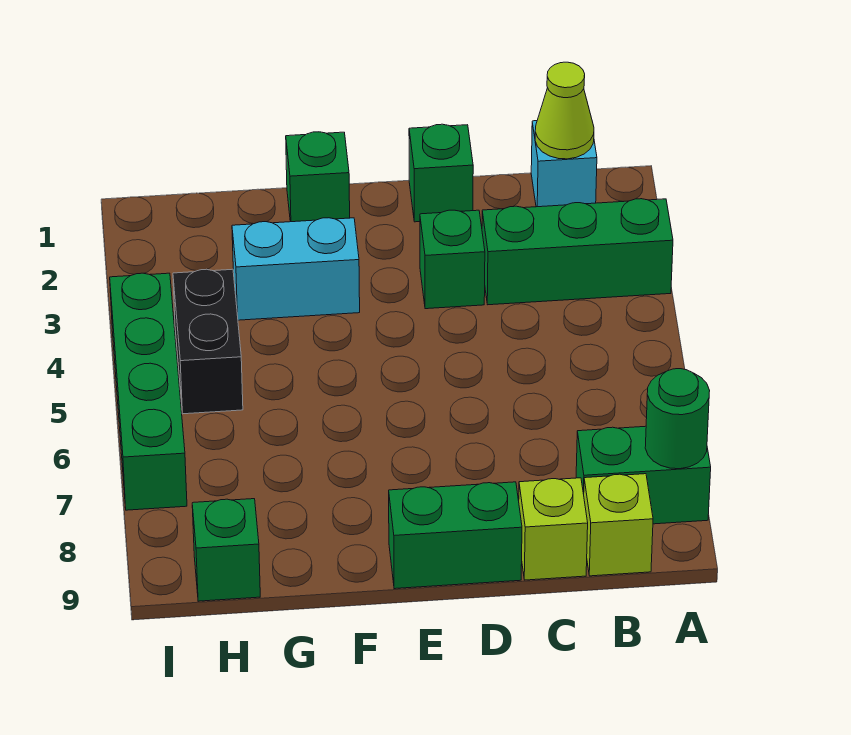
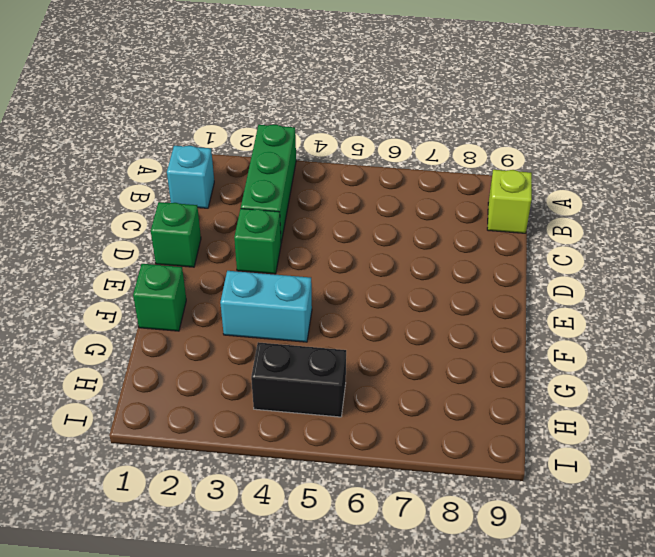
cyan brick F3:F4 level 1 -> cyan brick F3:G3 level 1
none -> green brick A8:B8 level 1
none -> lime brick C9 level 1
none -> green brick D9:E9 level 1

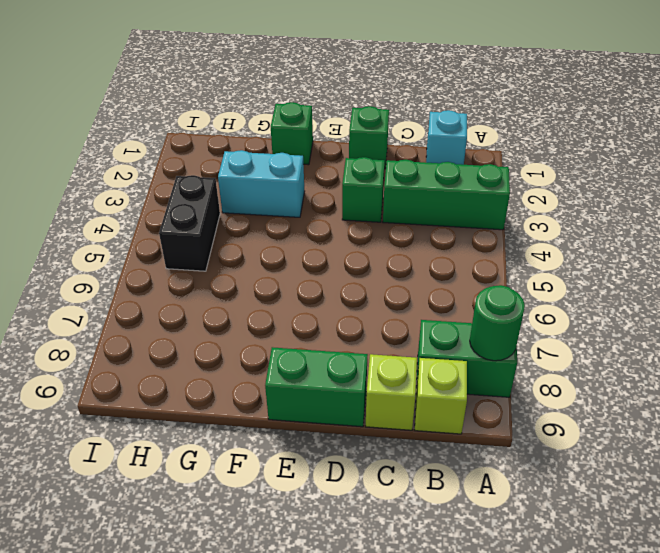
none -> green brick H9 level 1
none -> green brick I4:I7 level 1
none -> lime cone B1 level 2

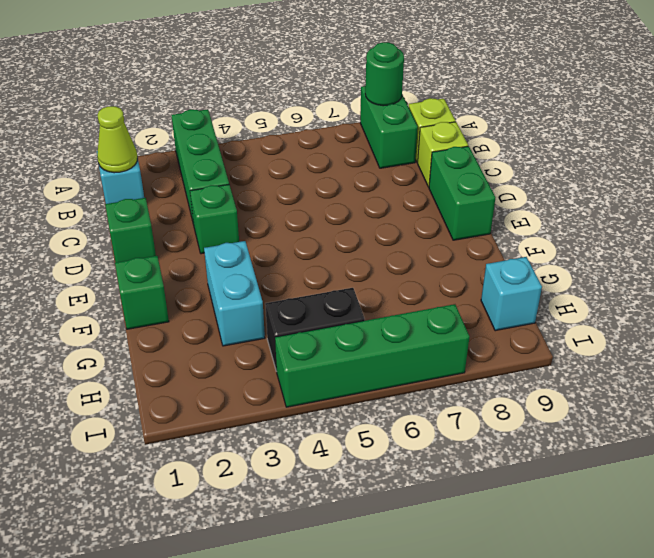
cyan brick H9 level 1 -> green brick H9 level 1

